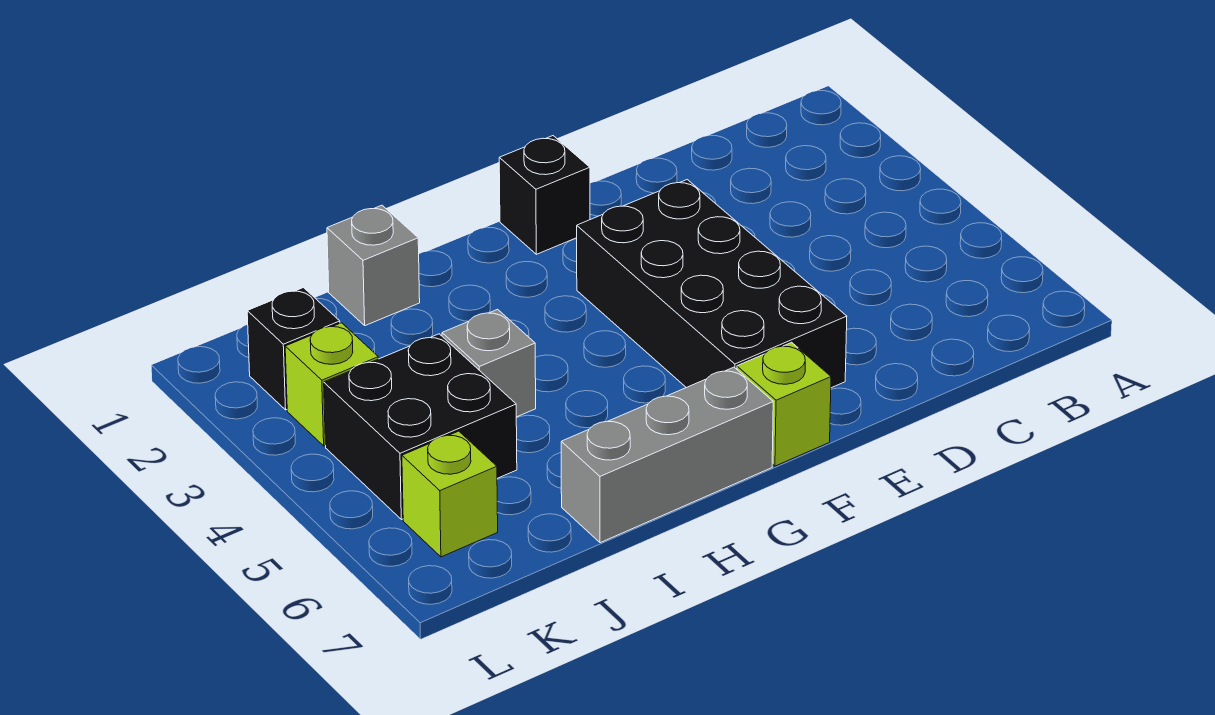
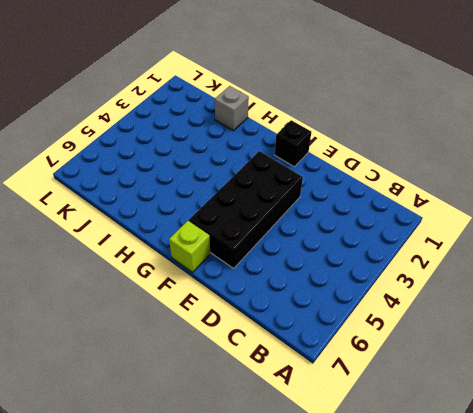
none -> grey brick G7:I7 level 1
none -> grey brick I4 level 1

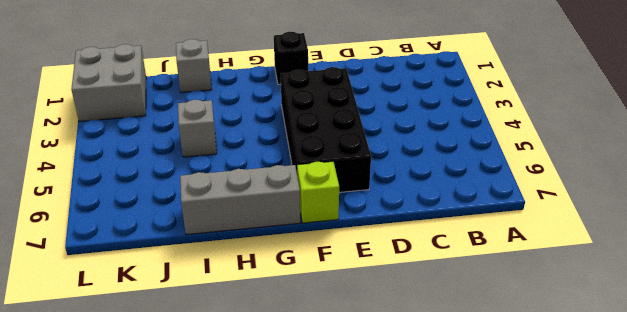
grey brick K1:L2 level 1 -> black brick K2 level 1
none -> black brick J4:K5 level 1
none -> lime brick K3 level 1

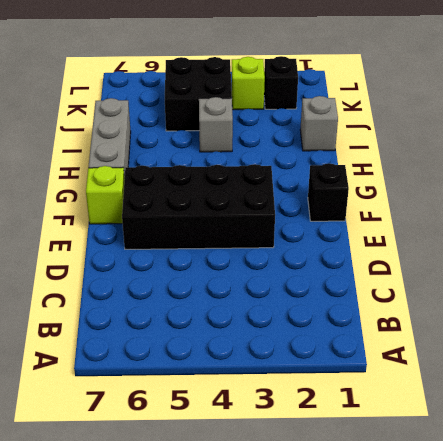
none -> lime brick K6 level 1

